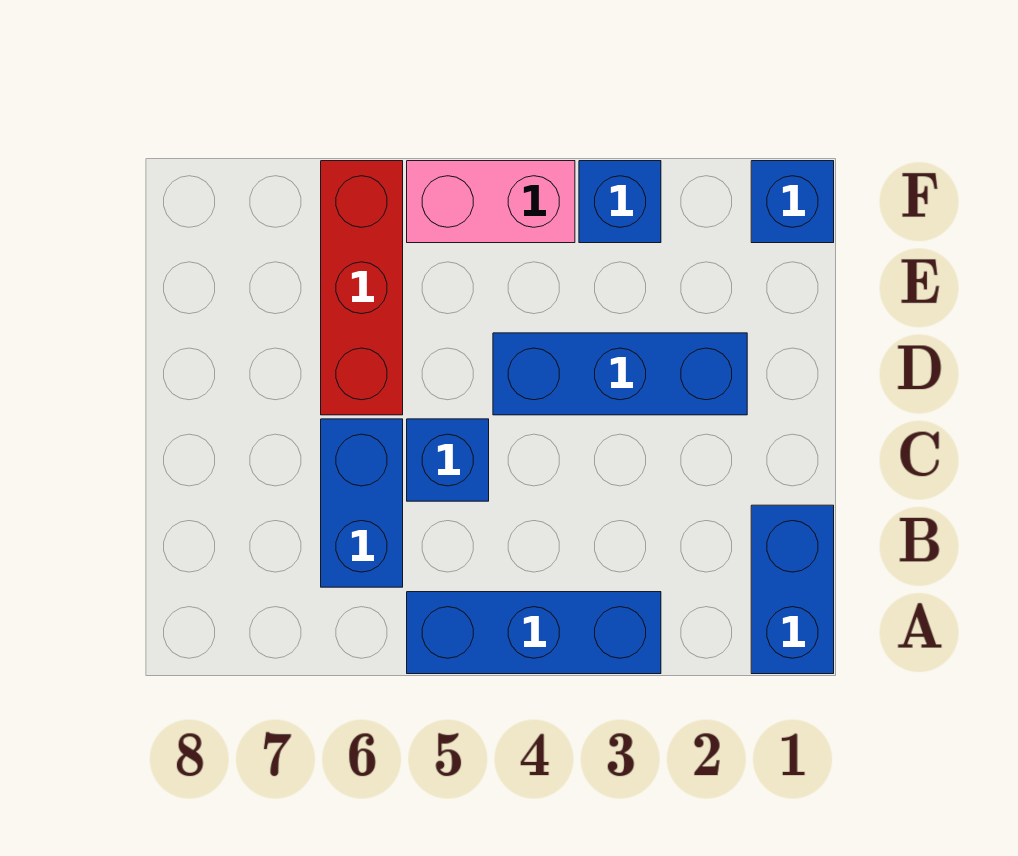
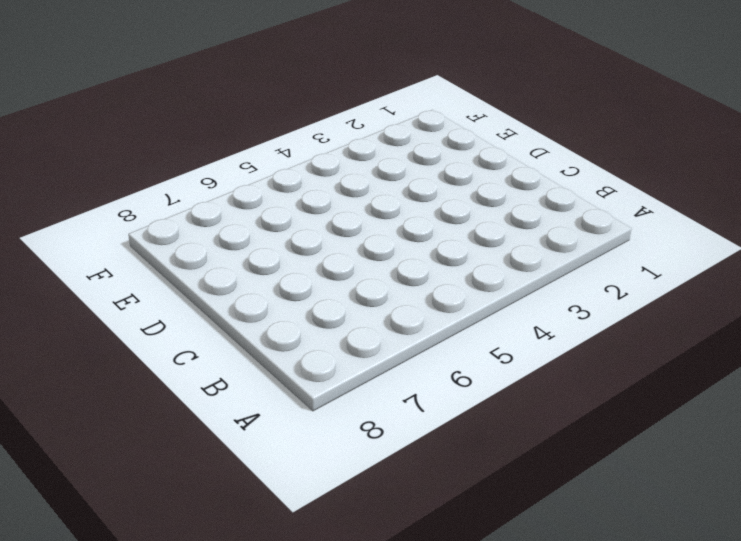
none -> blue brick A1:B1 level 1
none -> blue brick A3:A5 level 1

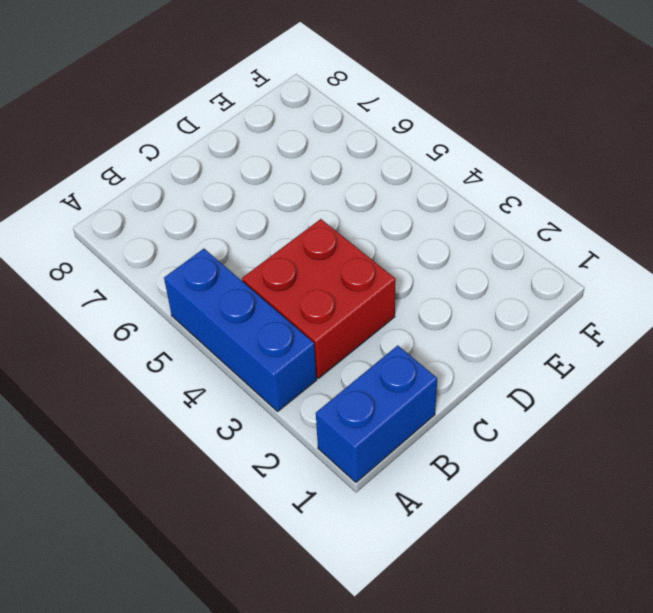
red brick B3:C4 level 1 -> none
none -> blue brick B6:C6 level 1
none -> blue brick C5 level 1

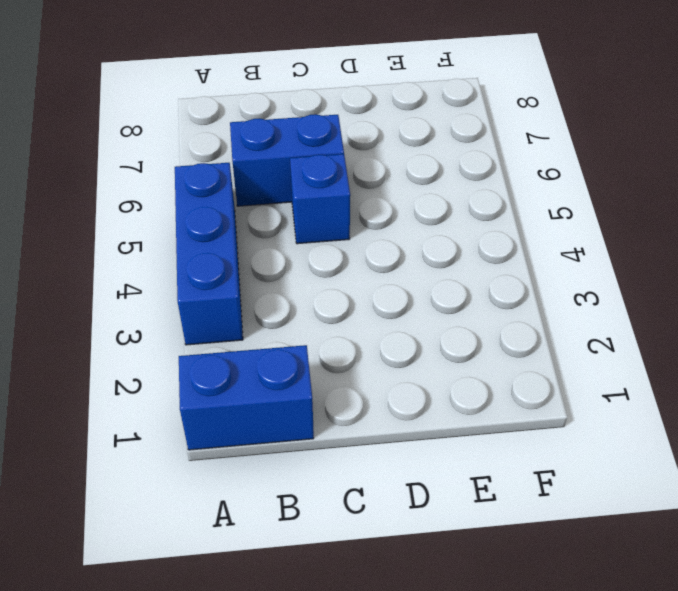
none -> blue brick D2:D4 level 1
none -> red brick D6:F6 level 1

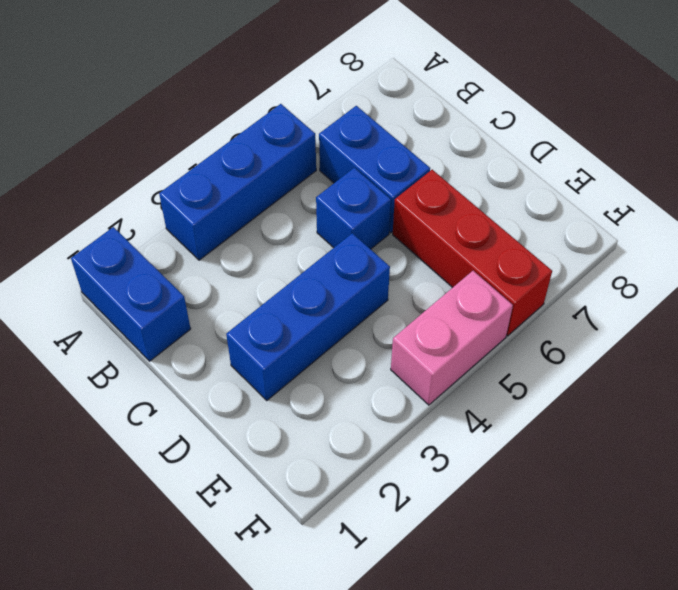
none -> blue brick F1 level 1
none -> blue brick F3 level 1

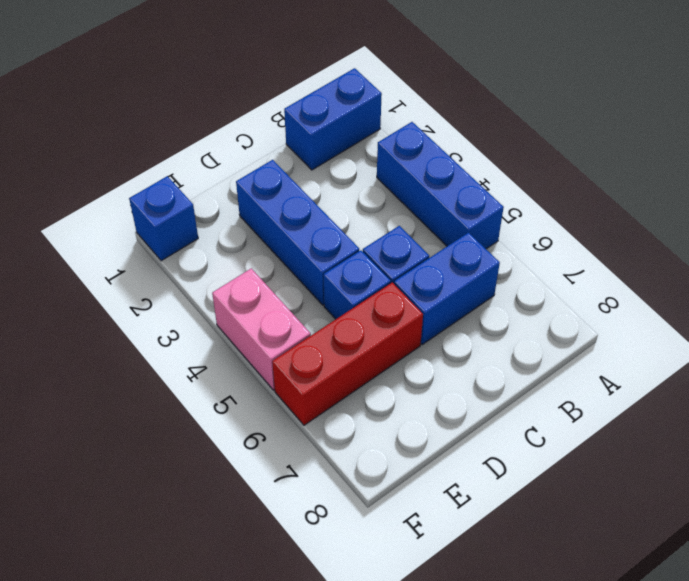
blue brick D5 level 1 -> blue brick F3 level 1

